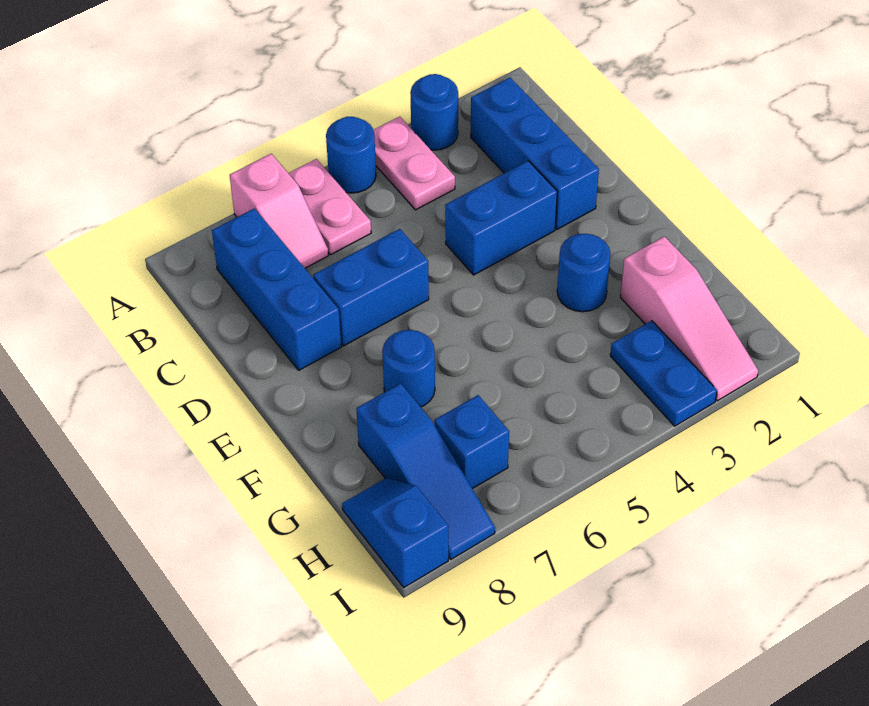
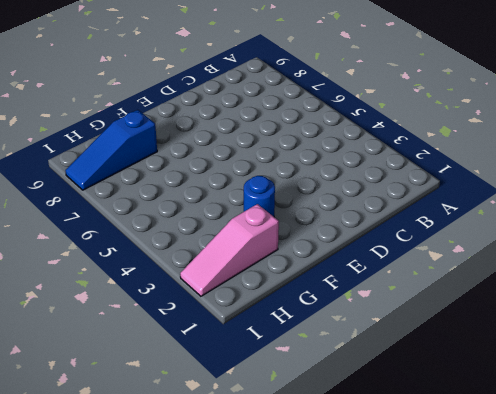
none -> blue round brick A3 level 1
none -> pink plate A4:B4 level 1
none -> blue round brick A5 level 1

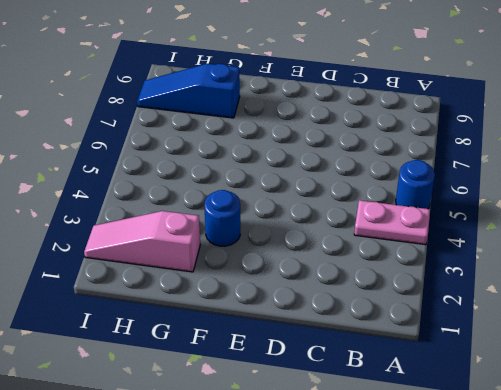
none -> blue round brick A3 level 1
none -> pink plate A6:B6 level 1
none -> pink slope A7:B7 level 1 top A

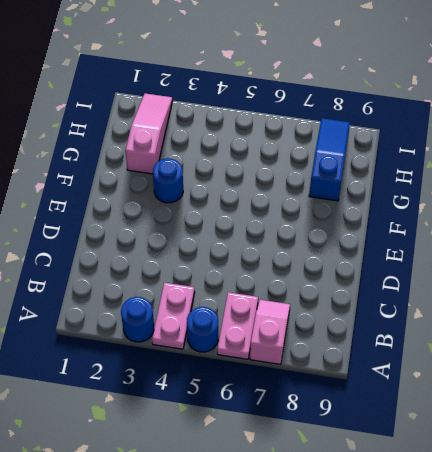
none -> blue brick B2:D2 level 1
none -> blue brick B8:D8 level 1
none -> blue brick D3:D4 level 1

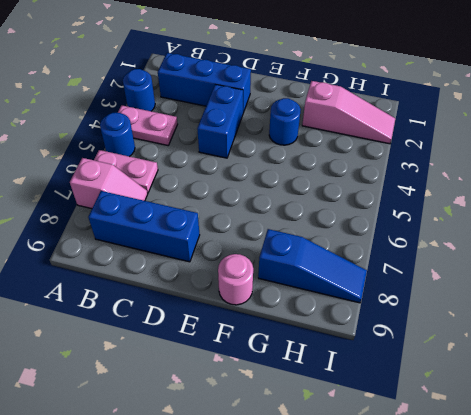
pink round brick F9 level 1 -> none
none -> blue brick D6:D7 level 1
none -> blue round brick F7 level 1
none -> blue plate H3:I3 level 1

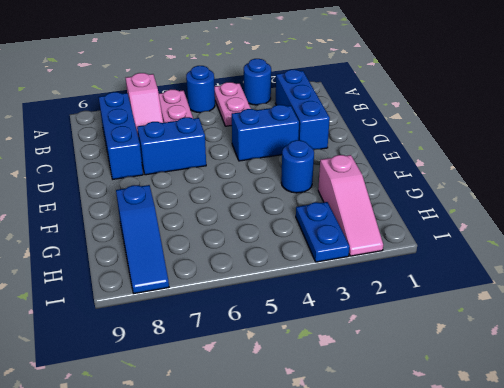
none -> blue round brick F7 level 1
none -> blue brick H7 level 1
none -> blue slope H9:I9 level 1 top I

